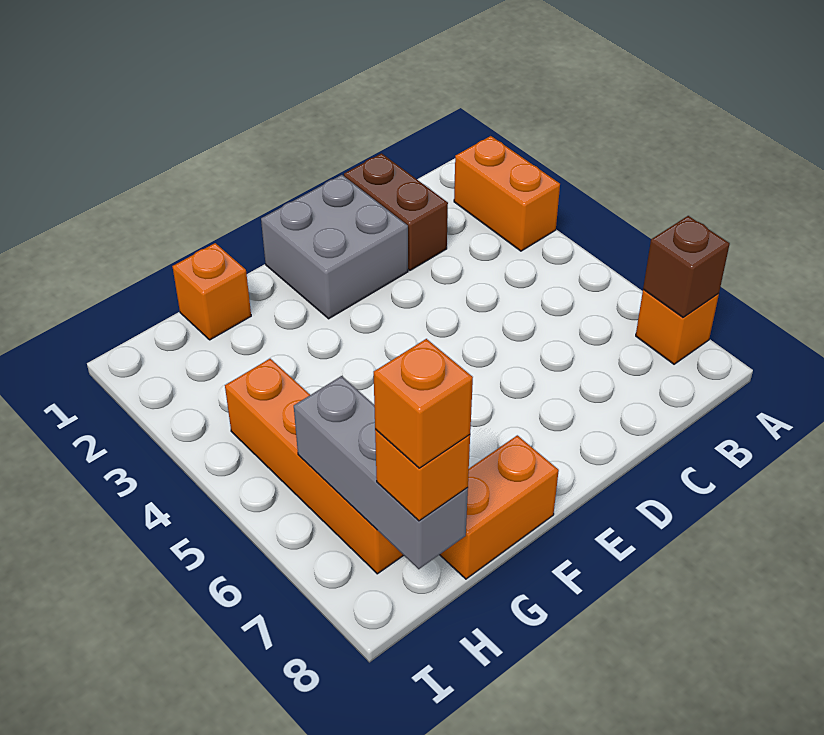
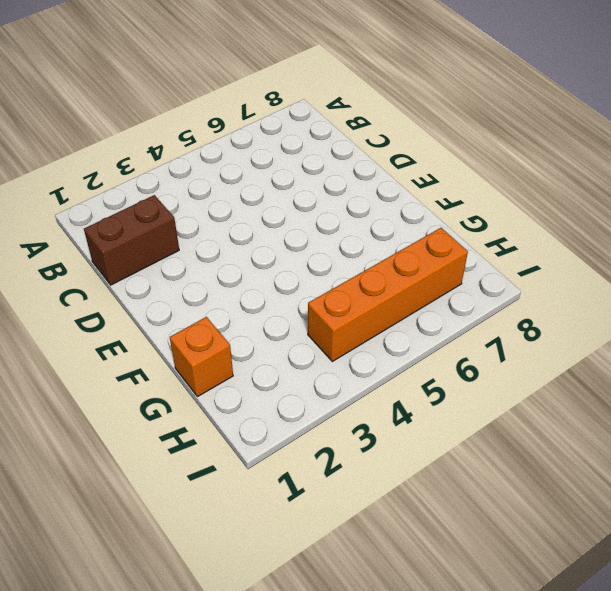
none -> orange brick A2:A3 level 1
none -> orange brick A7 level 1

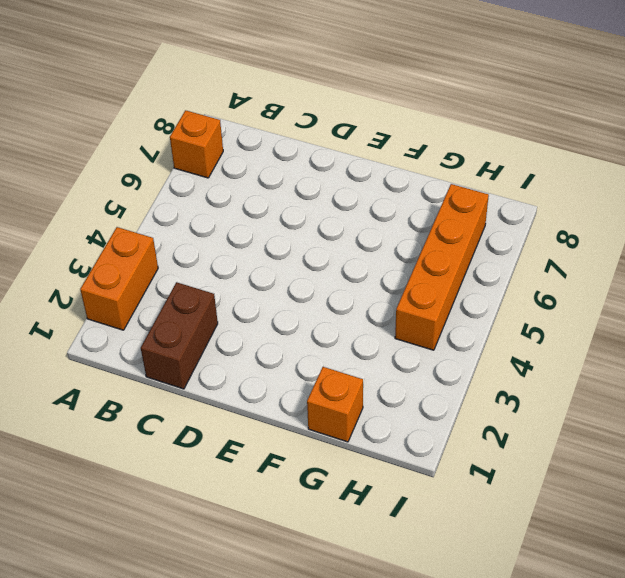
none -> grey brick D1:E2 level 1
none -> orange brick F8:G8 level 1

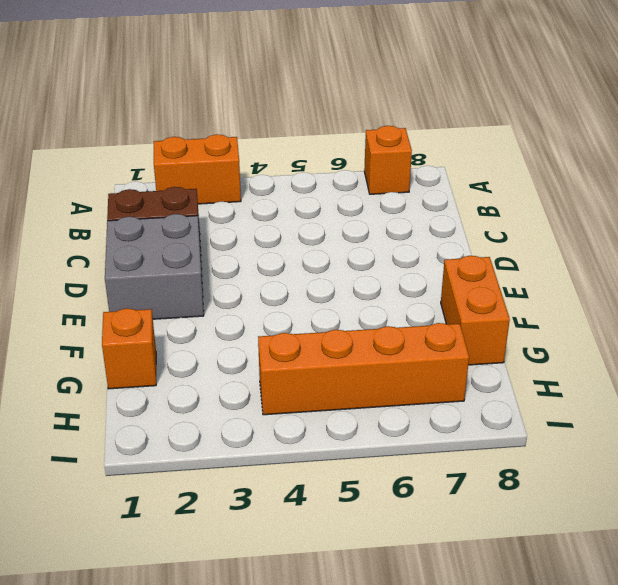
none -> brown brick A7 level 2
none -> grey brick H6:H8 level 2

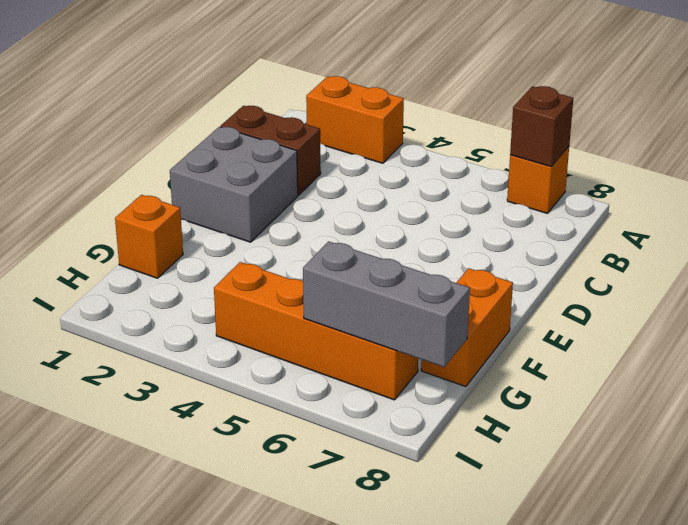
none -> orange brick H8 level 3
none -> orange brick H8 level 4

